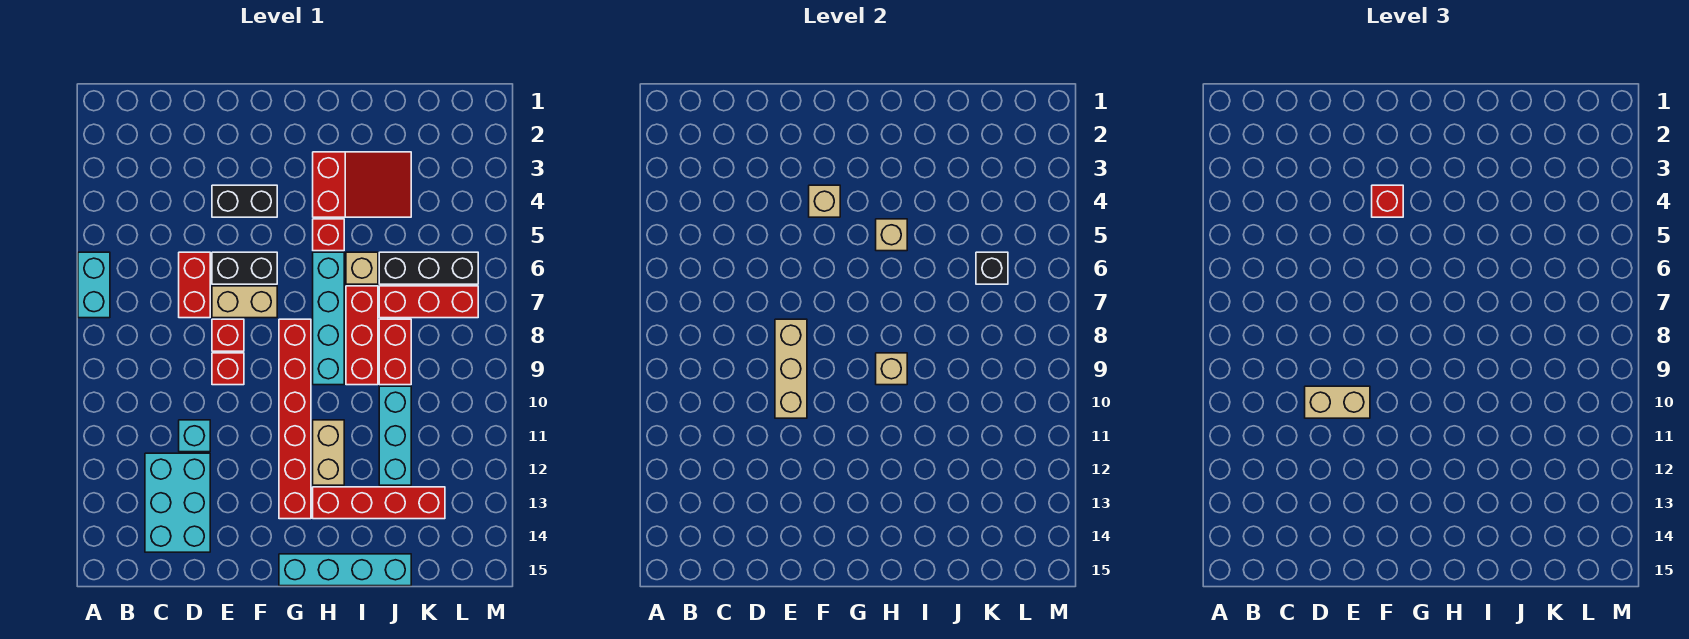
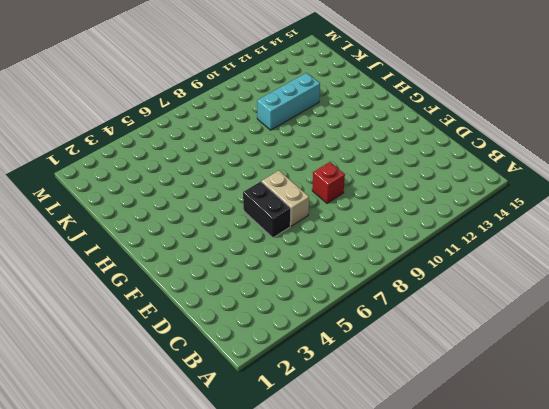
none -> cyan brick A6:A7 level 1
none -> cyan brick C12:D14 level 1
none -> red brick D6:D7 level 1

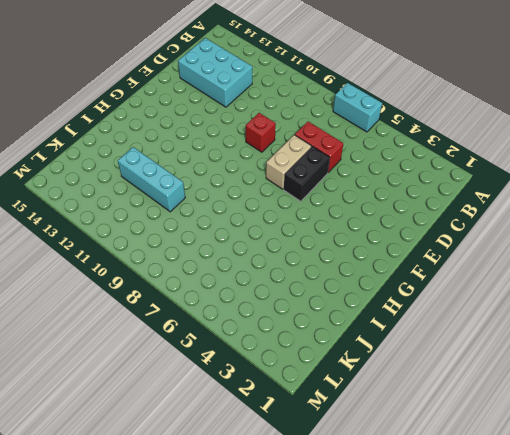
none -> cyan brick D11 level 1
none -> black brick E4:F4 level 1
none -> red brick E8 level 1

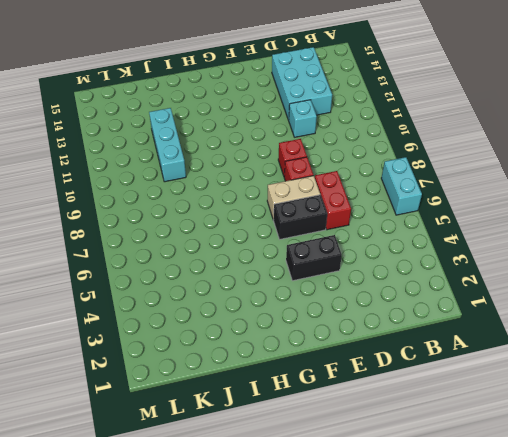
none -> red brick G8:G13 level 1
none -> cyan brick G15:J15 level 1
none -> red slope H3:J4 level 1 top H

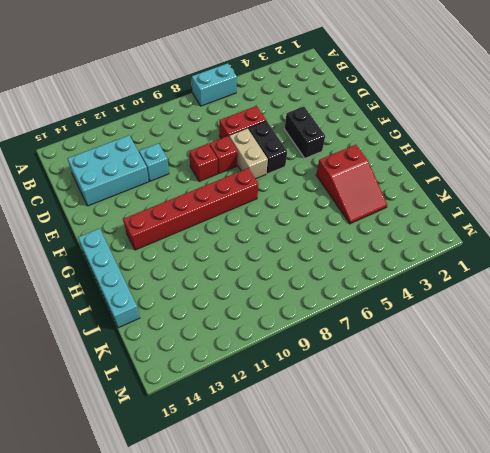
none -> red brick H5 level 1
none -> cyan brick H6:H9 level 1
none -> tan brick H11:H12 level 1

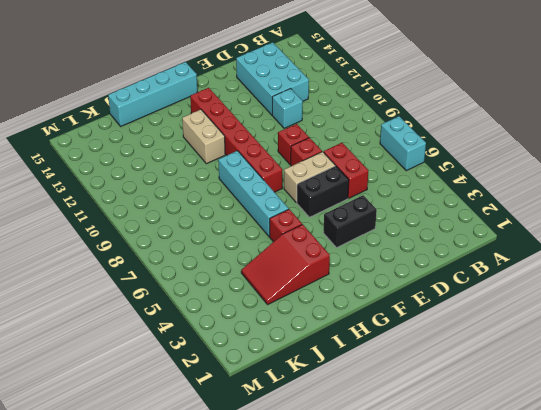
none -> red brick H13:K13 level 1
none -> tan brick I6 level 1
none -> red brick I7:I9 level 1

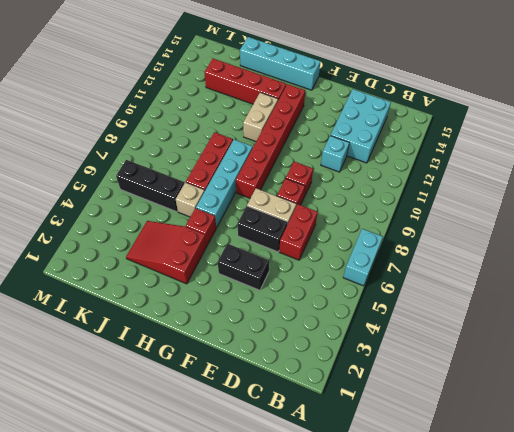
none -> red brick J7:L7 level 1
none -> red brick J8:J9 level 1
none -> cyan brick J10:J12 level 1

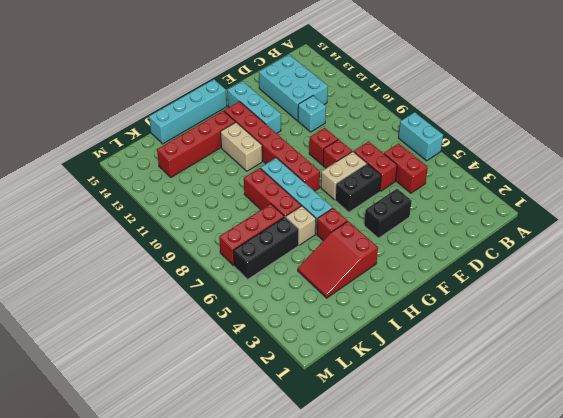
red brick C5:C6 level 1 -> red brick J8:J9 level 1
cyan brick F12:F14 level 1 -> cyan brick J10:J12 level 1
none -> tan brick E8:E10 level 2
none -> tan brick F4 level 2
none -> tan brick H5 level 2

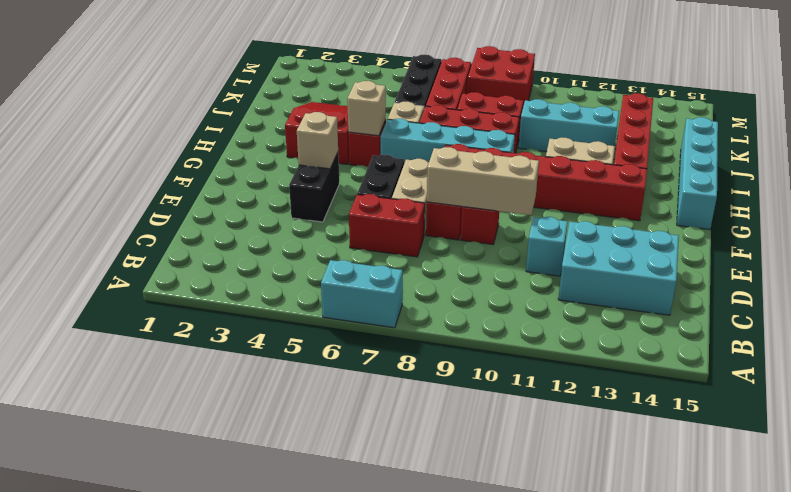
red brick L8:M9 level 1 -> none
none -> tan brick H9 level 2
none -> black brick K6 level 2
none -> tan brick D10:E10 level 3

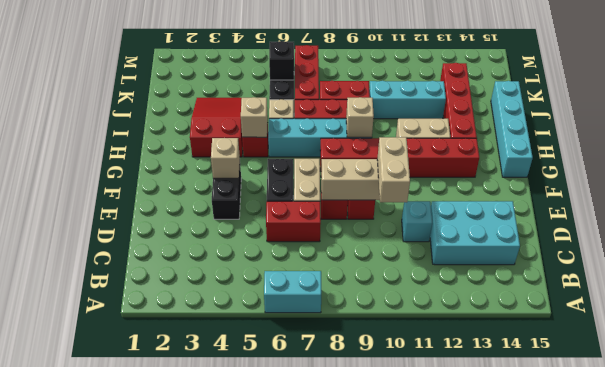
none -> red brick F4 level 3

